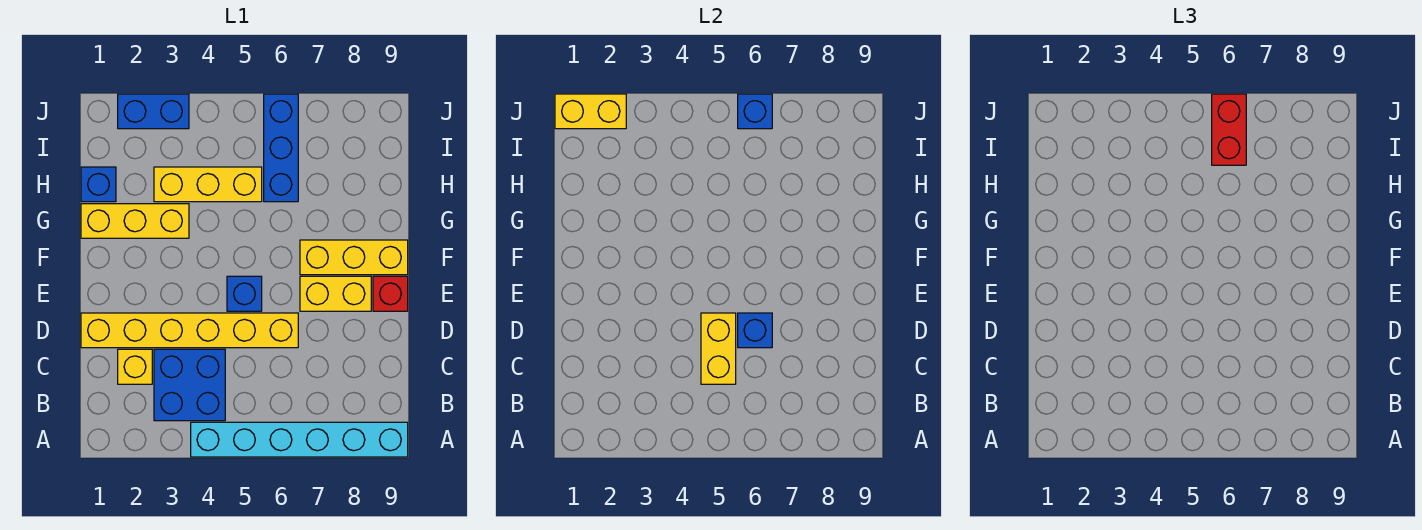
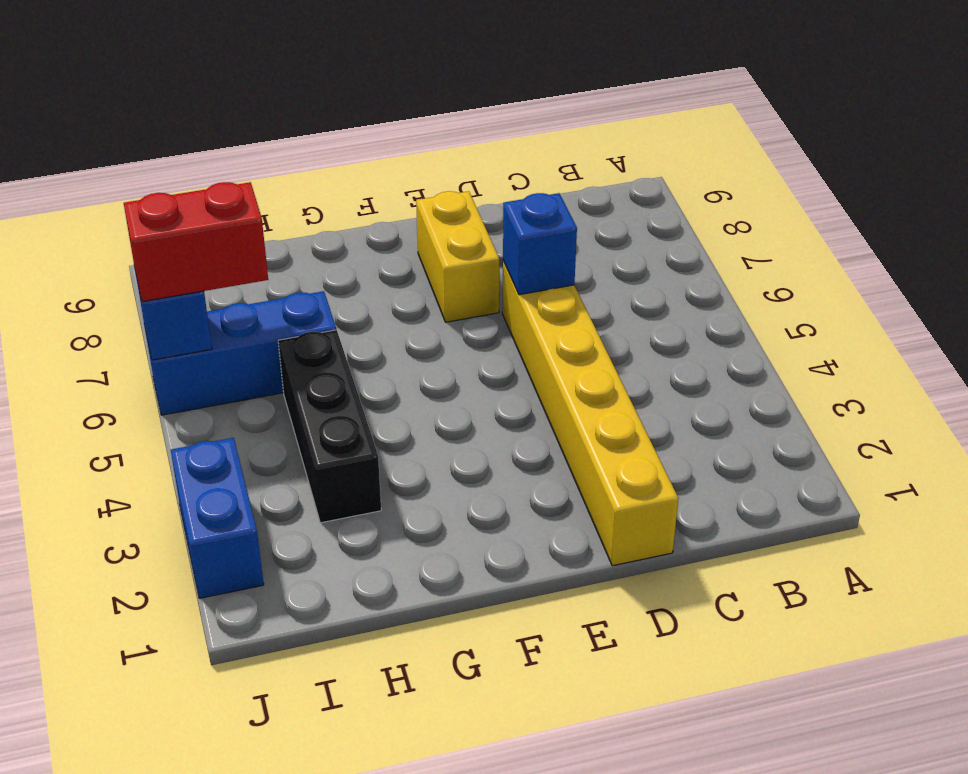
black brick H3:H5 level 1 -> yellow brick H3:H5 level 1
none -> cyan brick A4:A9 level 1
none -> blue brick B3:C4 level 1
none -> yellow brick C2 level 1

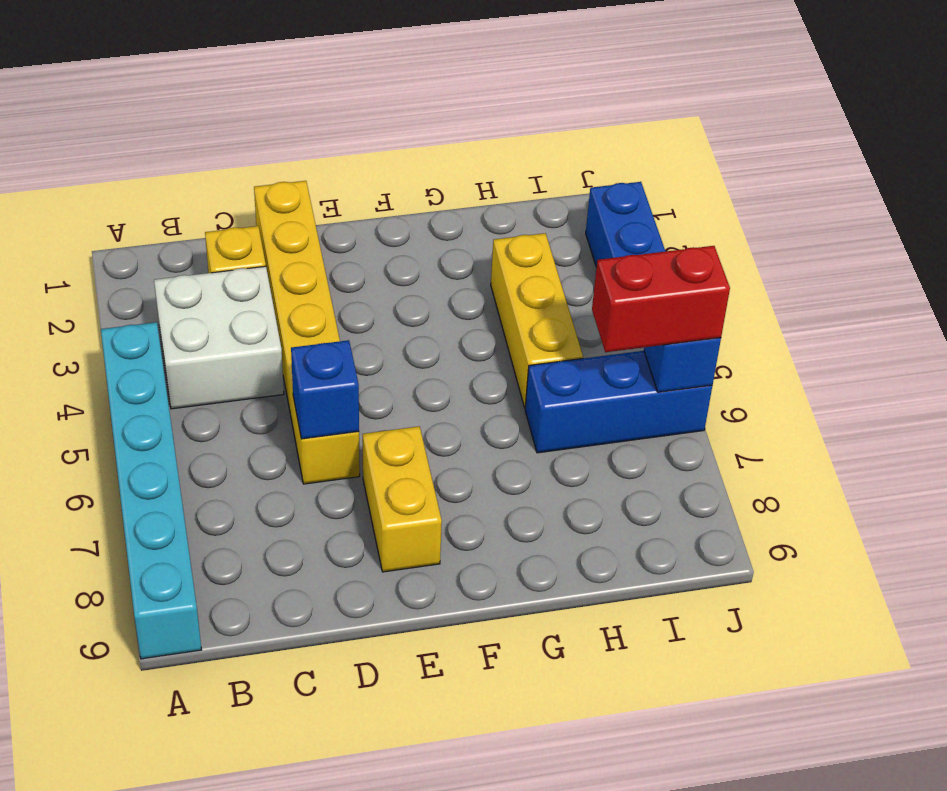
white brick B3:C4 level 1 -> blue brick B3:C4 level 1
none -> blue brick E5 level 1
none -> red brick E9 level 1
none -> yellow brick F7:F9 level 1

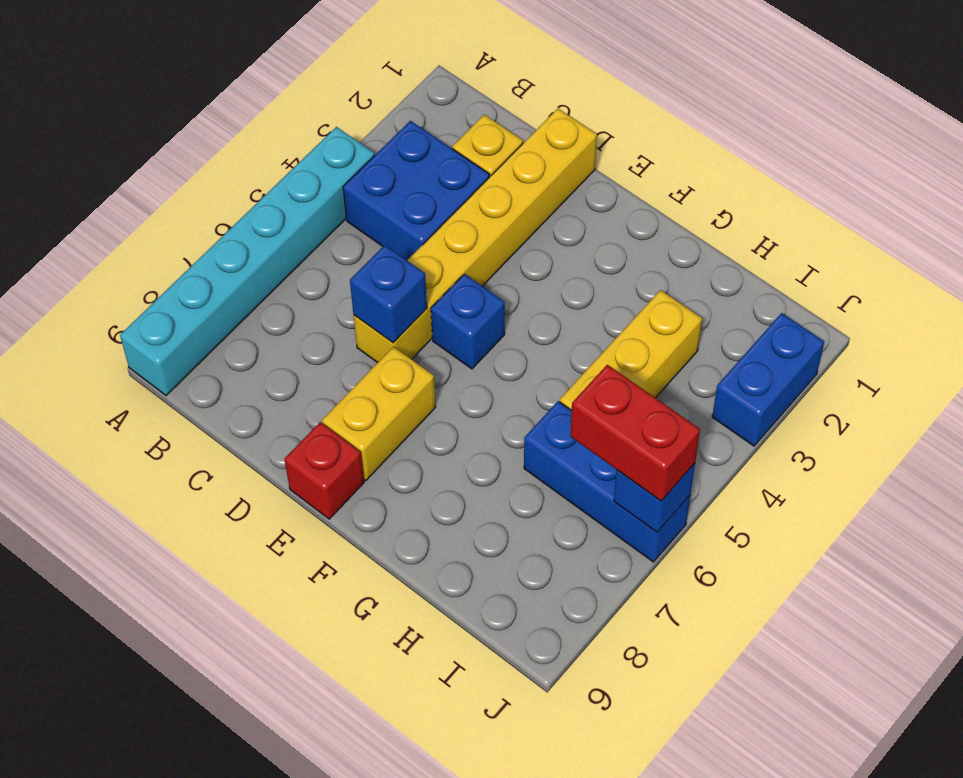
none -> yellow brick F7:F9 level 1
none -> yellow brick G1:G3 level 1
none -> blue brick H1 level 1

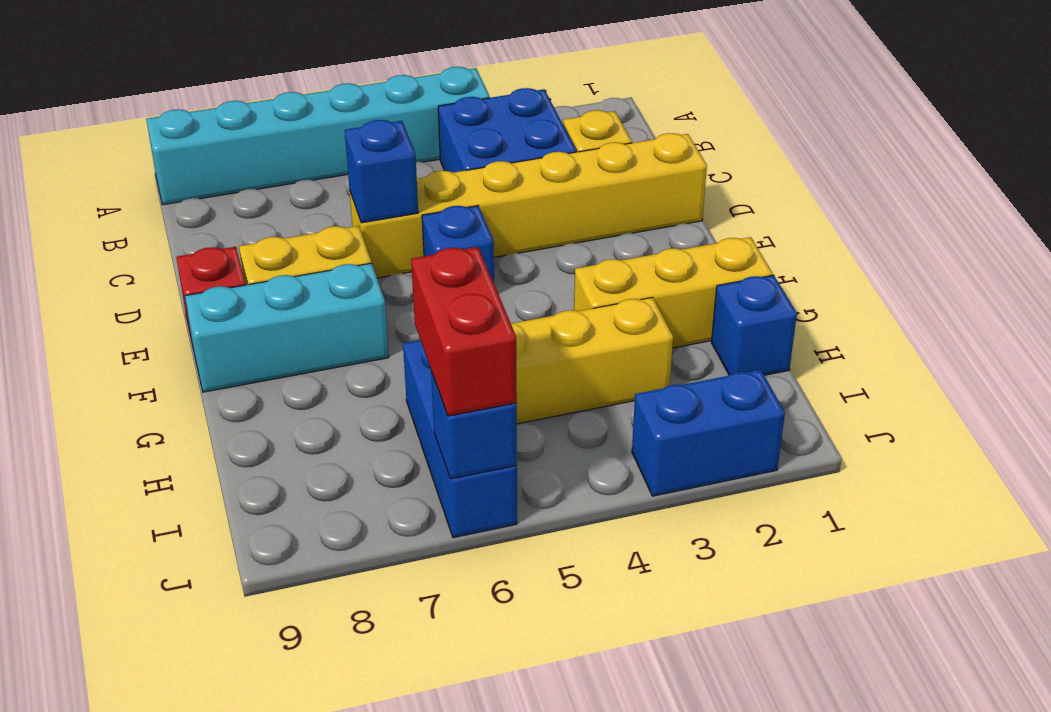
cyan brick F7:F9 level 1 -> yellow brick F7:F9 level 1
none -> yellow brick C5:D5 level 2
none -> yellow brick J1:J2 level 2

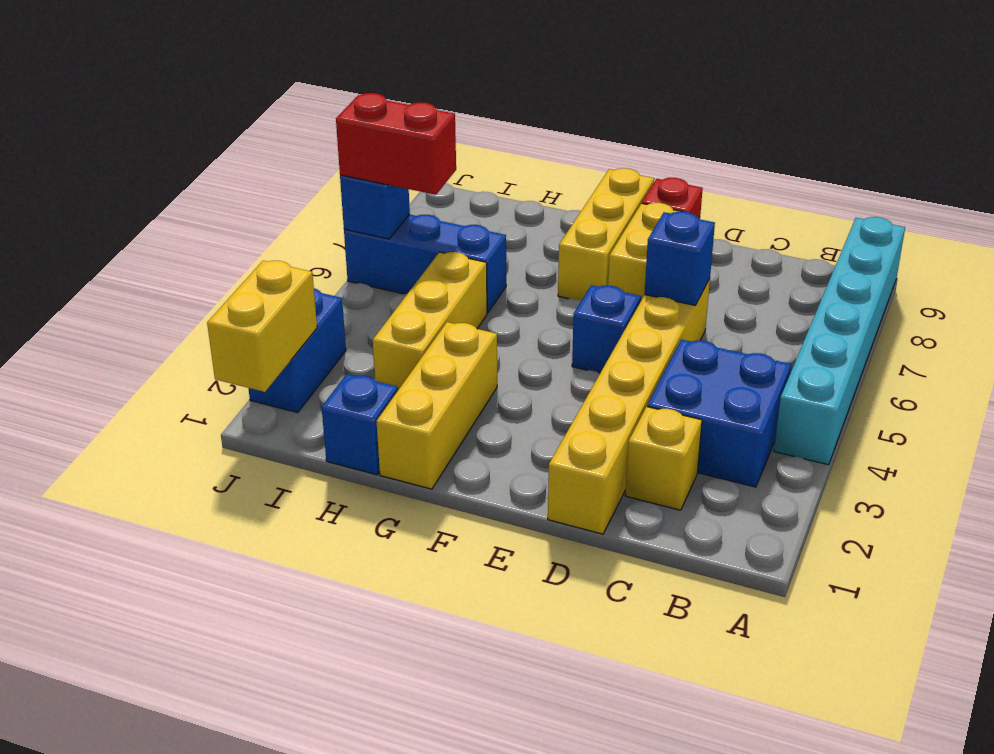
none -> yellow brick C5:D5 level 2

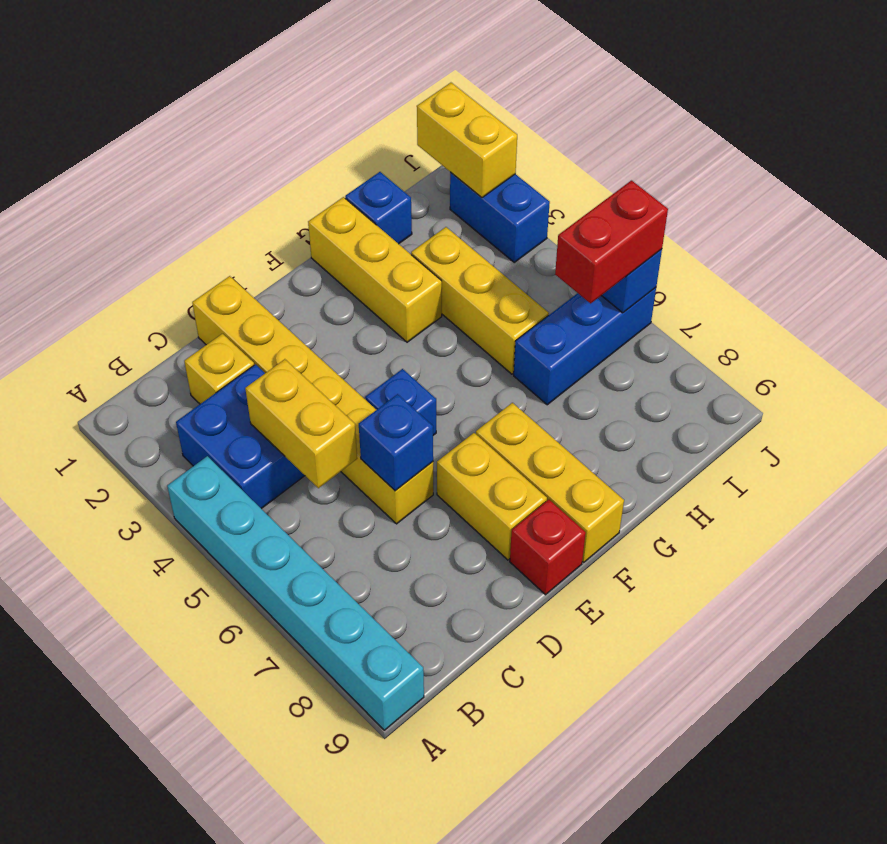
yellow brick C4:C5 level 2 -> yellow brick C5:D5 level 2

